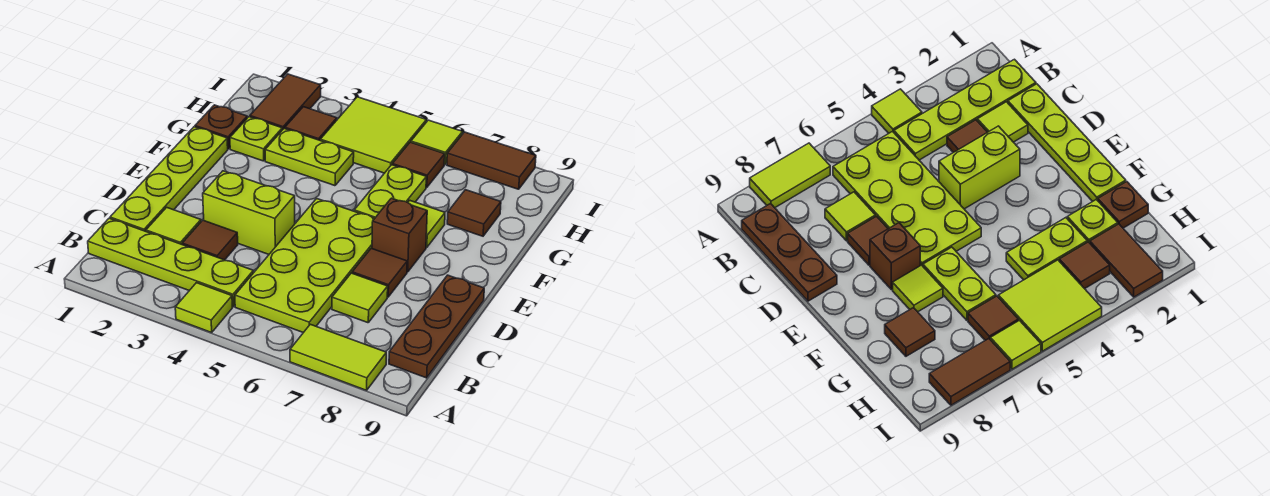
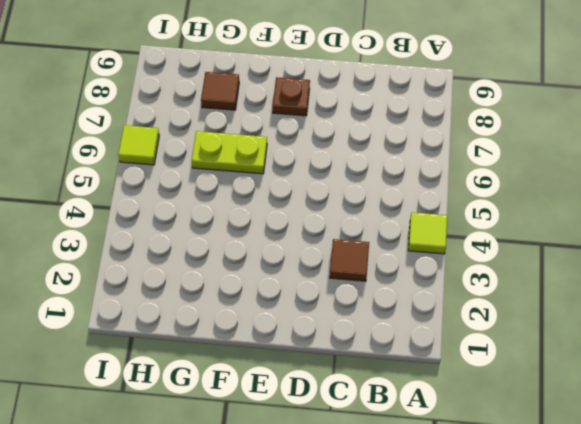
brown plate E8 level 1 -> brown plate G1 level 1
none -> lime tile A7:A8 level 1
none -> lime plate B1:B4 level 1
none -> lime plate B5:E6 level 1

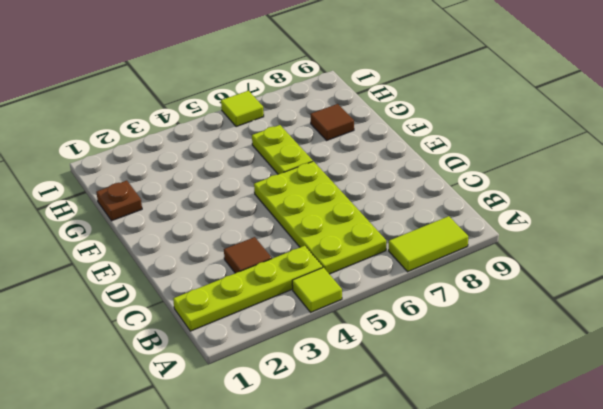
none -> brown plate B9:D9 level 1
none -> lime plate C1:F1 level 1
none -> lime tile C2 level 1

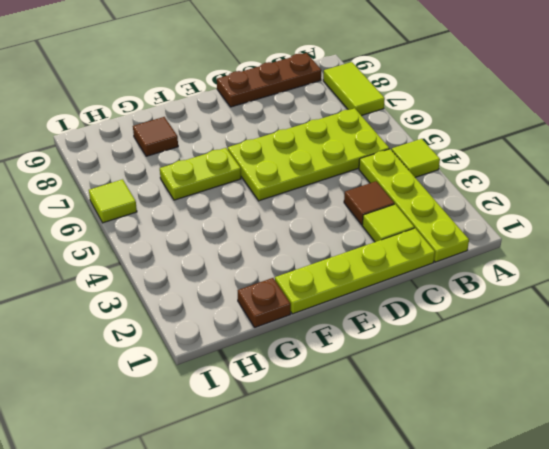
none -> lime tile C7 level 1
none -> lime brick D3:D4 level 1
none -> brown tile D7 level 1

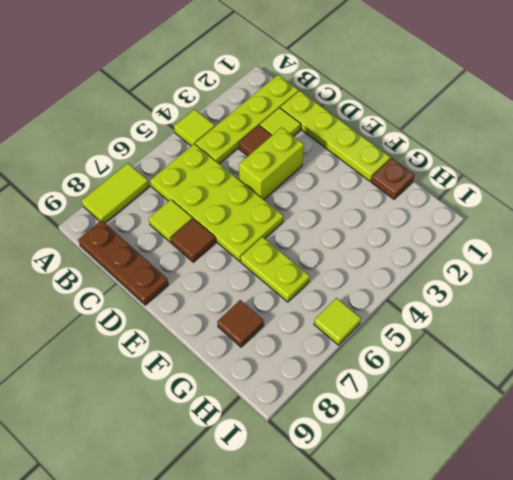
none -> brown brick E7 level 1
none -> lime tile F7 level 1
none -> lime plate G2 level 1

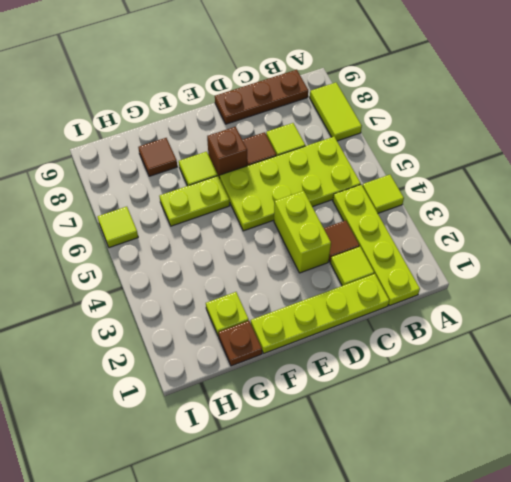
none -> lime plate G3:G4 level 1
none -> brown tile H2:I2 level 1
none -> brown tile H3 level 1

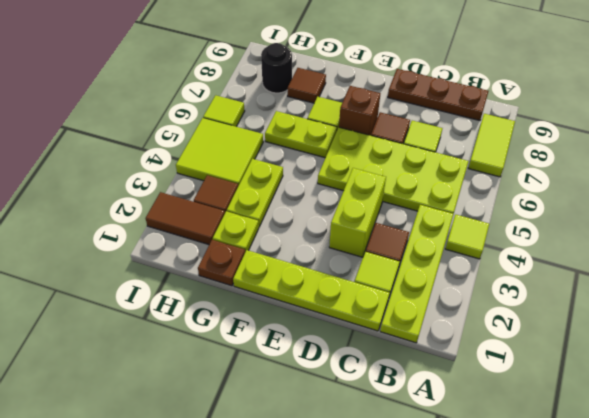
black round brick H8 level 1 -> none
none -> brown tile H6 level 1
none -> brown tile I7:I8 level 1

